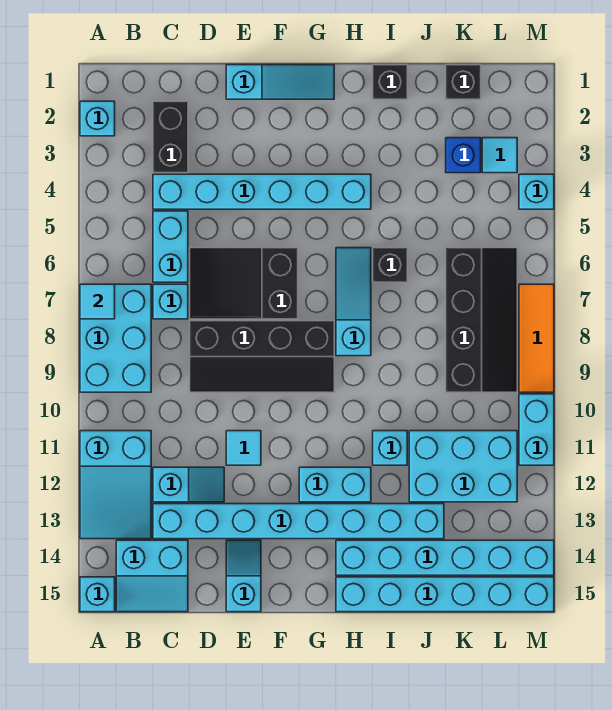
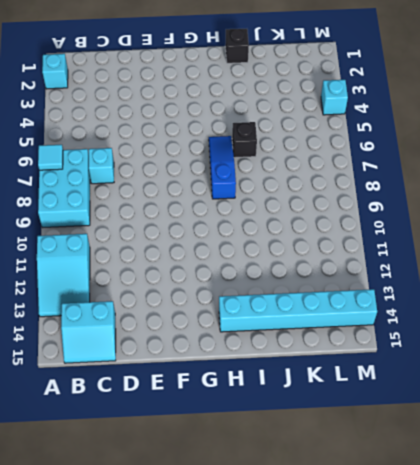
blue slope H6:H8 level 1 top 8 -> cyan slope H6:H8 level 1 top 8
none -> cyan brick A15 level 1
none -> black brick C2:C3 level 1
none -> cyan brick C4:H4 level 1
none -> cyan brick C5:C6 level 1

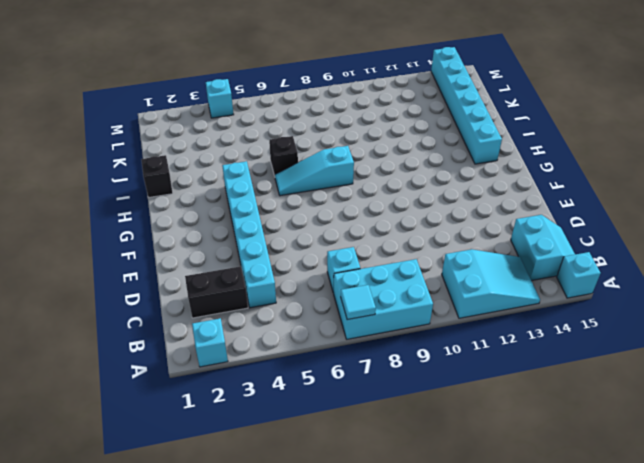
none -> cyan brick C5:C6 level 1
none -> cyan slope C12:D12 level 1 top C
none -> cyan brick C13:J13 level 1
none -> black slope D6:F7 level 1 top F

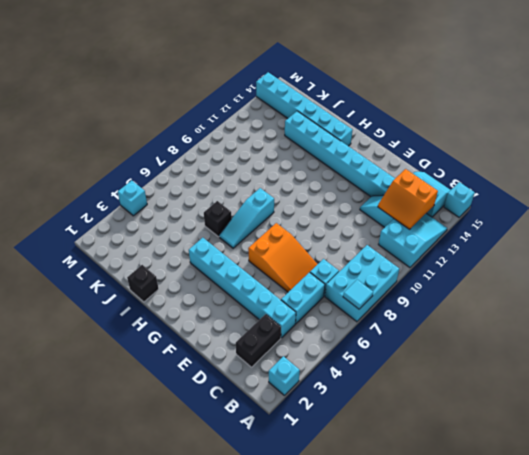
orange slope B12:C13 level 2 top 13 -> none
orange slope D6:F7 level 1 top F -> black slope D6:F7 level 1 top F
none -> black slope D8:G9 level 1 top 8
none -> cyan slope E1:G1 level 1 top E
none -> cyan tile E11 level 1
none -> cyan slope E14:E15 level 1 top 15

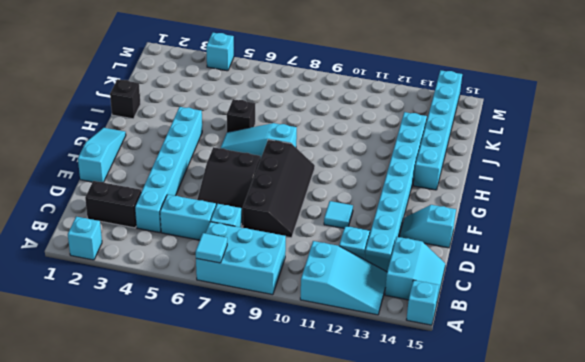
none -> cyan brick G12:H12 level 1
none -> cyan brick H15:M15 level 1
none -> cyan brick I11 level 1
none -> cyan brick J11:L12 level 1

